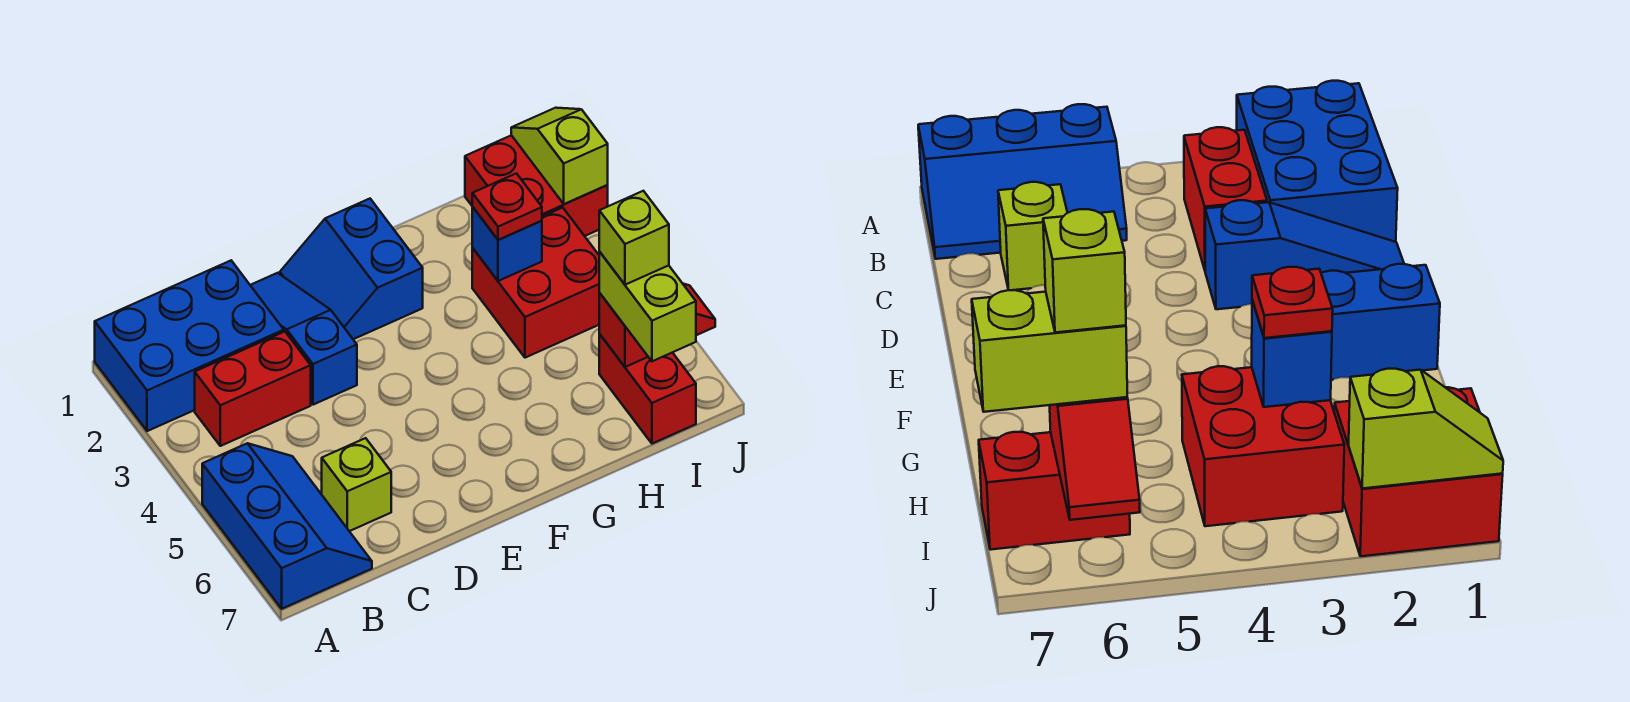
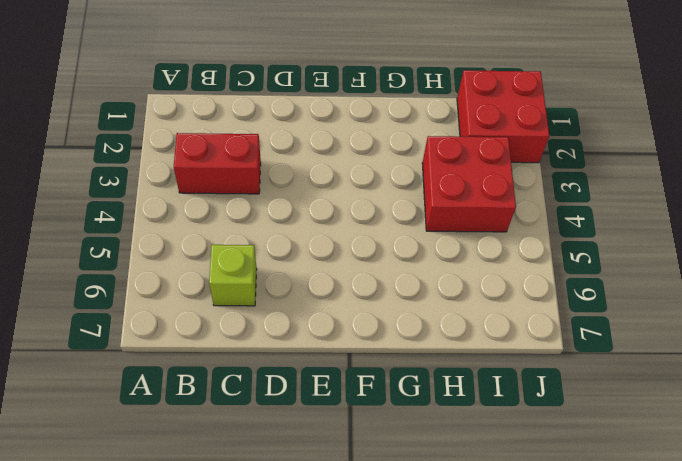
none -> blue brick A1:C2 level 1
none -> blue slope A5:B7 level 1 top A
none -> blue slope D1:D3 level 1 top 3

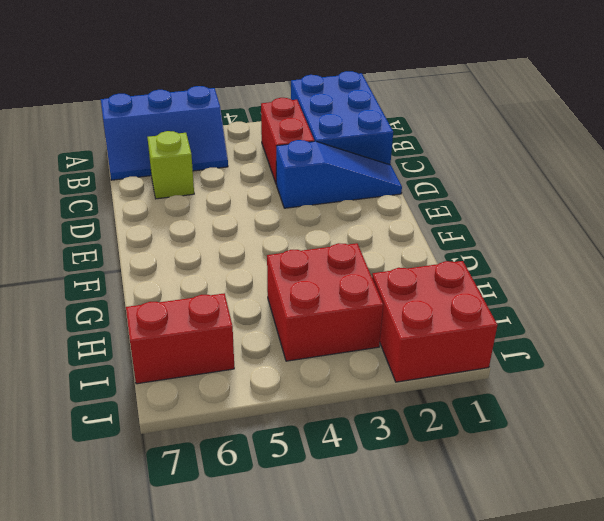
none -> blue slope E1:F2 level 1 top F
none -> blue brick H3 level 2
none -> red slope I6:J6 level 2 top I

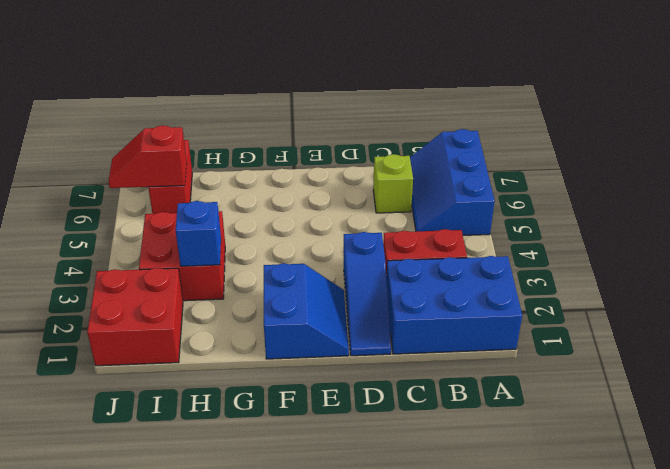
none -> lime slope J1:J2 level 2 top 2
none -> red plate H3 level 3
none -> lime brick I6:I7 level 3

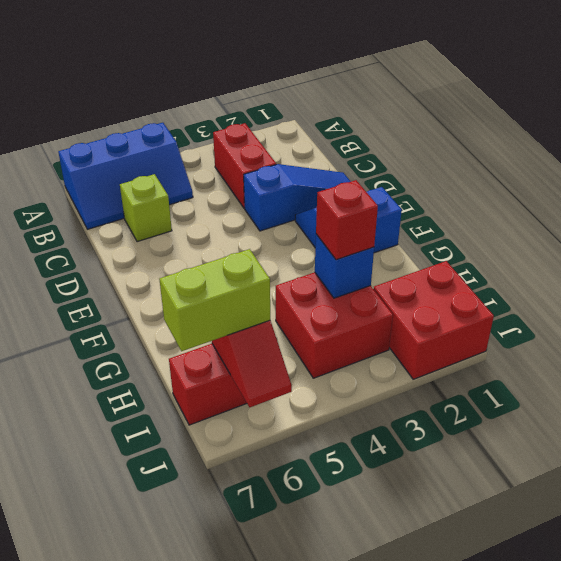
red brick H3 level 3 -> red plate H3 level 3
none -> blue brick A1:C2 level 1
none -> lime slope J1:J2 level 2 top 2
none -> lime brick I6 level 4

